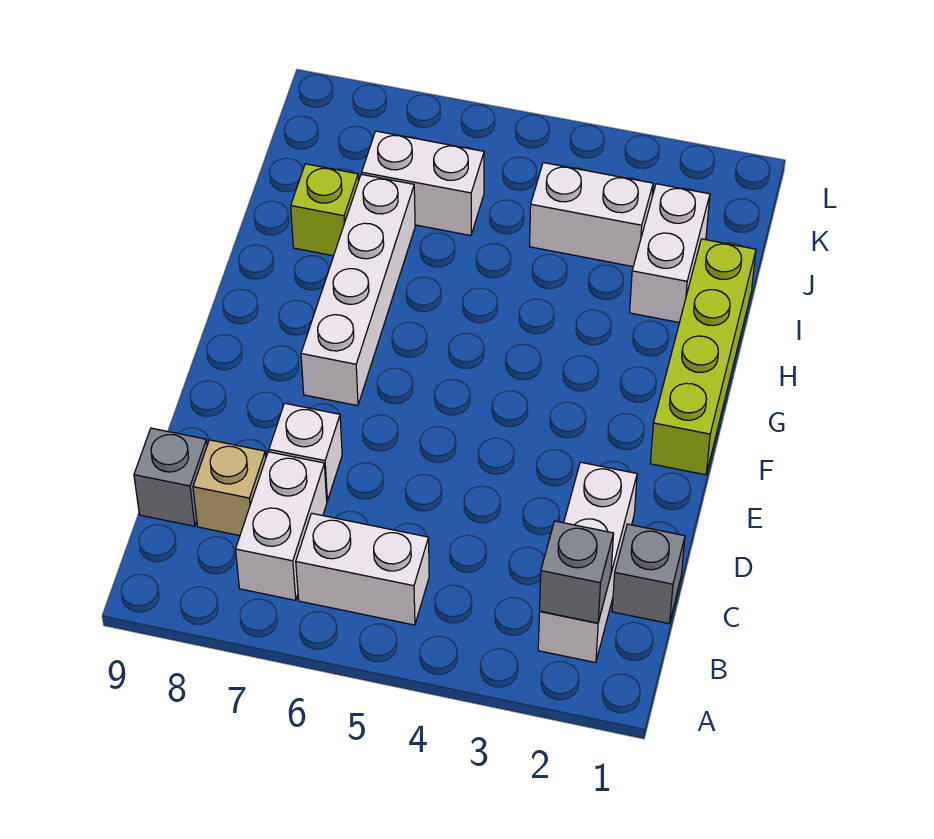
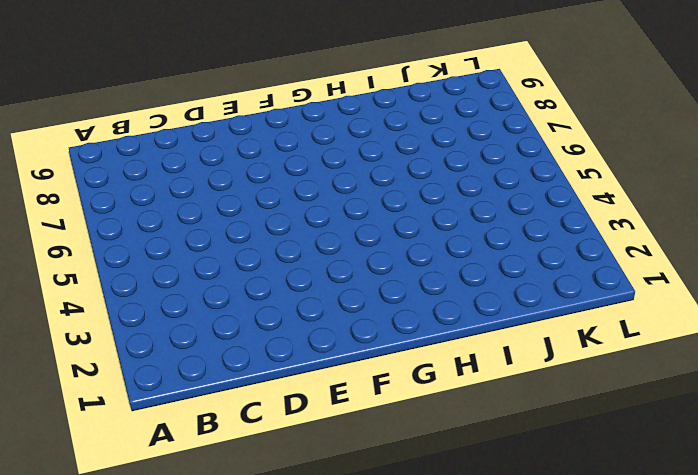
none -> white brick B2:D2 level 1
none -> white brick B5:B6 level 1
none -> white brick B7:C7 level 1

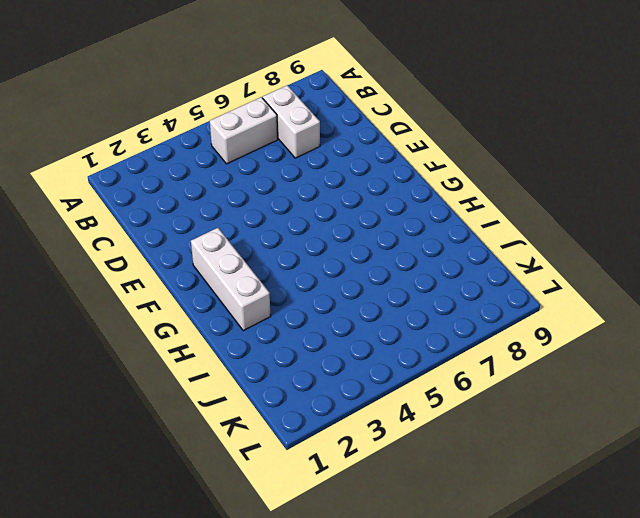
white brick F2:H2 level 1 -> white brick B2:D2 level 1
none -> grey brick C1 level 1
none -> tan brick C8 level 1
none -> grey brick C9 level 1

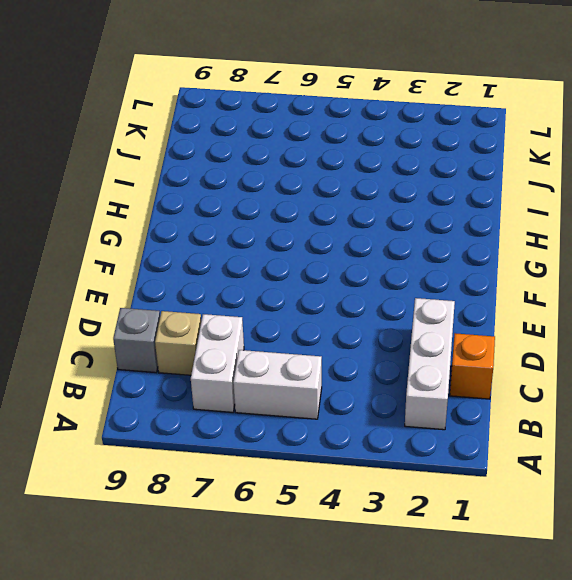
orange brick C1 level 1 -> grey brick C1 level 1
none -> white brick D7 level 1
none -> lime brick F1:I1 level 1
none -> white brick F7:I7 level 1

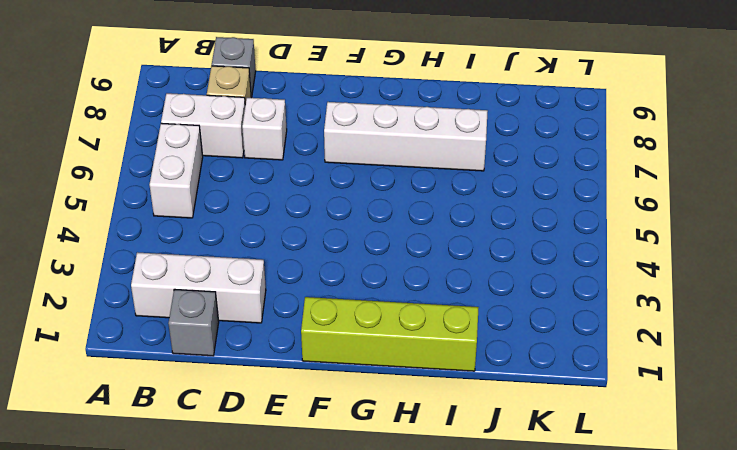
none -> white brick I2:J2 level 1
none -> lime brick I8 level 1
none -> white brick J3:J4 level 1

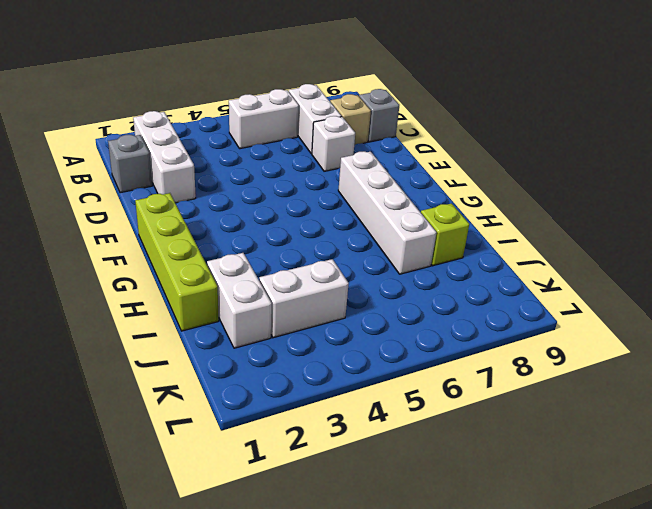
none -> white brick J6:J7 level 1
none -> grey brick B2 level 2

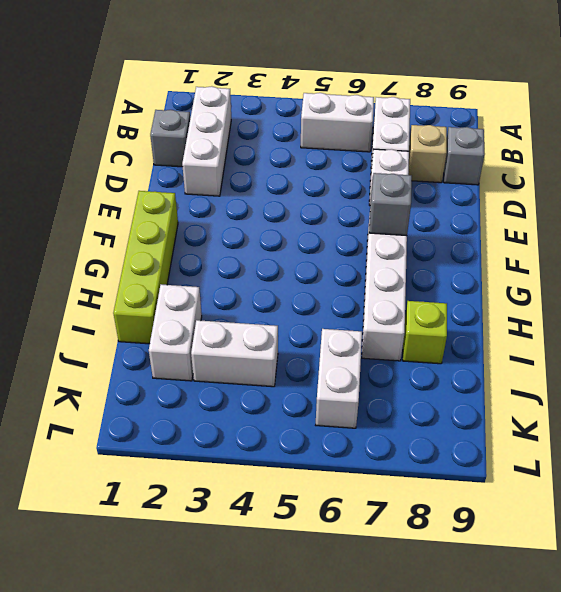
grey brick F7 level 2 -> grey brick B2 level 2
white brick J6:K6 level 1 -> white brick J6:J7 level 1

